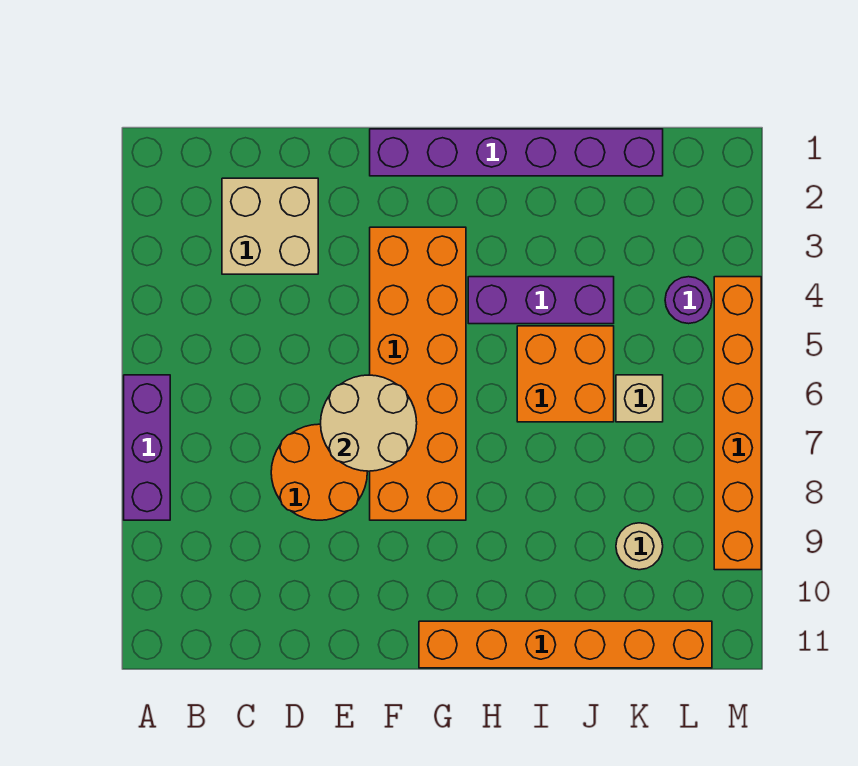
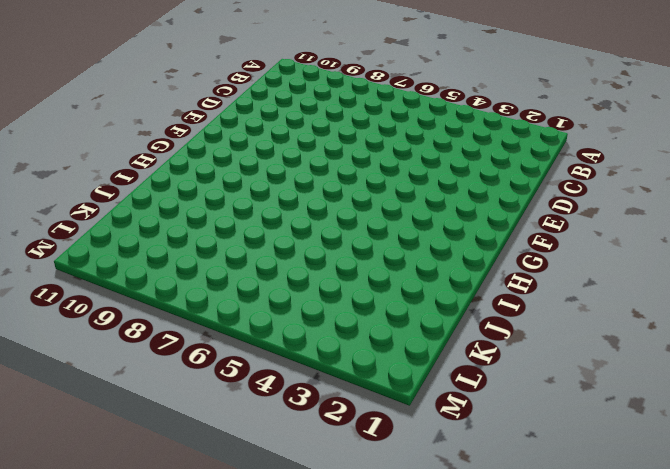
none -> purple brick A6:A8 level 1
none -> tan brick C2:D3 level 1
none -> orange round brick D7:E8 level 1

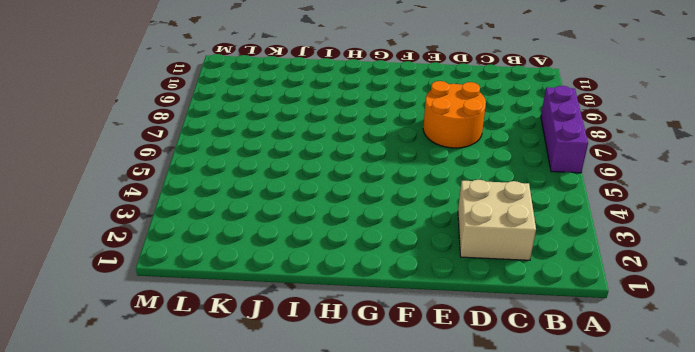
none -> purple brick F1:K1 level 1
none -> orange brick F3:G8 level 1
none -> orange brick G11:L11 level 1

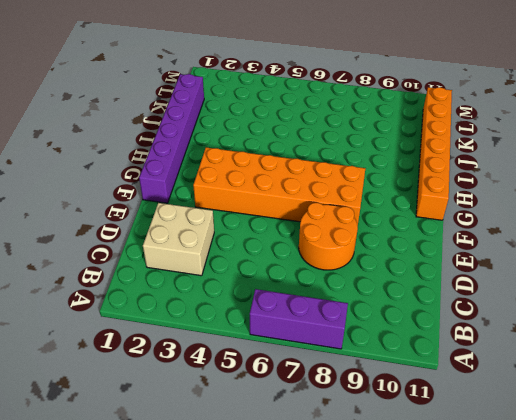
none -> purple brick H4:J4 level 1
none -> orange brick I5:J6 level 1
none -> tan brick K6 level 1

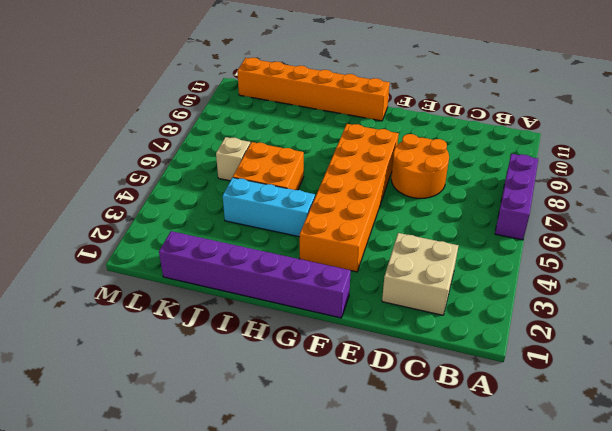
cyan brick H4:J4 level 1 -> purple brick H4:J4 level 1
none -> tan round brick K9 level 1
none -> purple round brick L4 level 1
none -> orange brick M4:M9 level 1

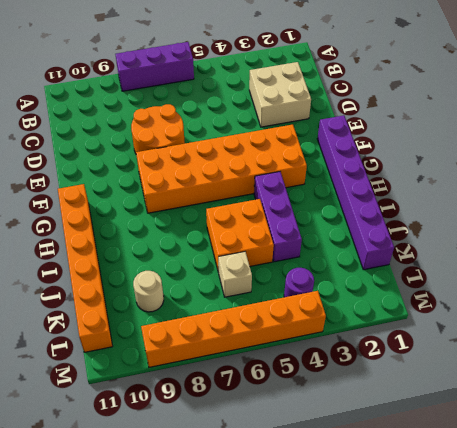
none -> tan round brick E6:F7 level 2

